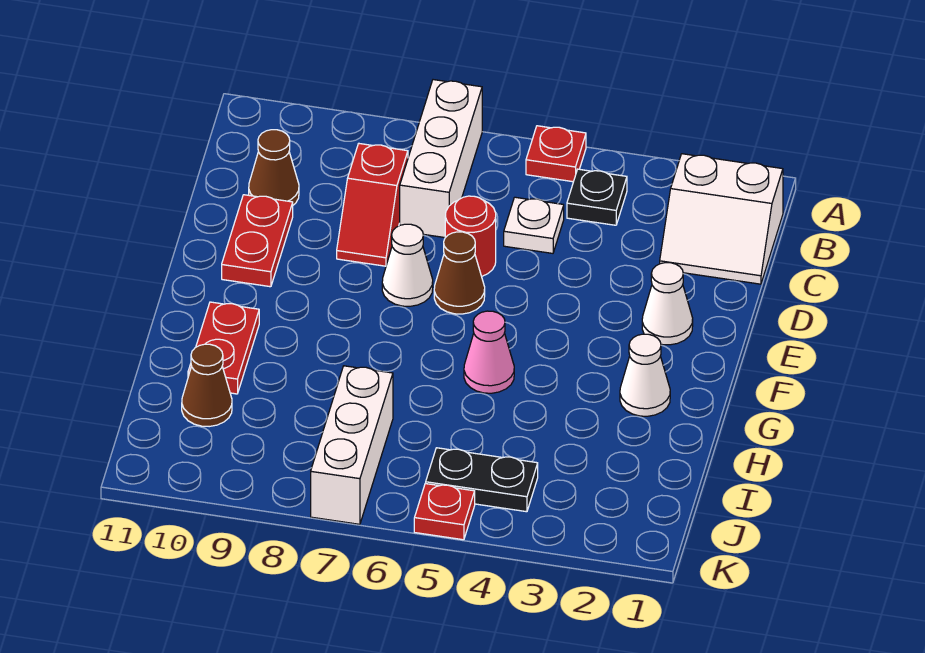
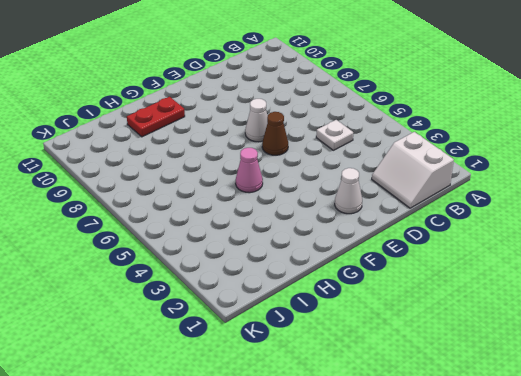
none -> red plate A5 level 1
none -> white brick A7:C7 level 1
none -> black plate B4 level 1

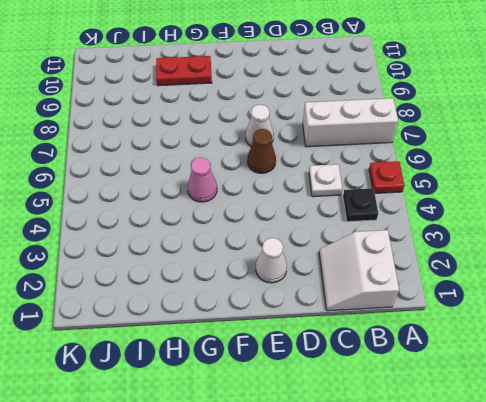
none -> red slope C8:D8 level 1 top C
none -> brown cone C10 level 1
none -> red round brick D6 level 1

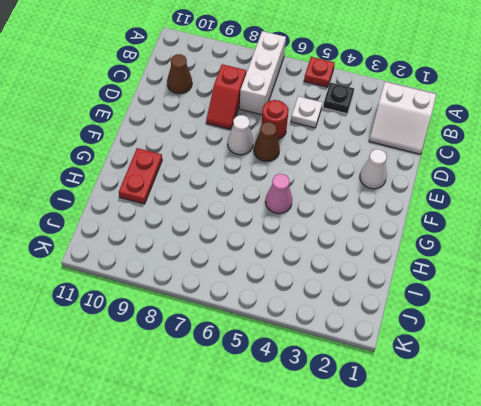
none -> red plate D10:E10 level 1
none -> white cone G2 level 1
none -> white brick I7:K7 level 1

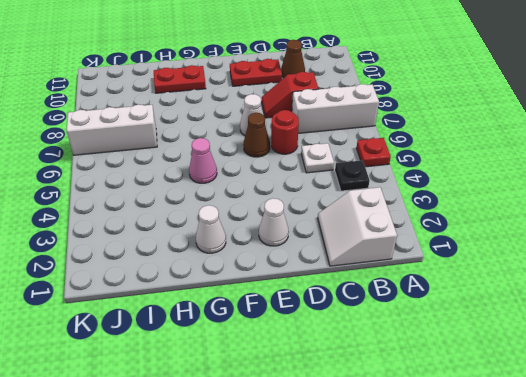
none -> brown cone I10 level 1
none -> black plate J4:J5 level 1
none -> red plate K5 level 1

